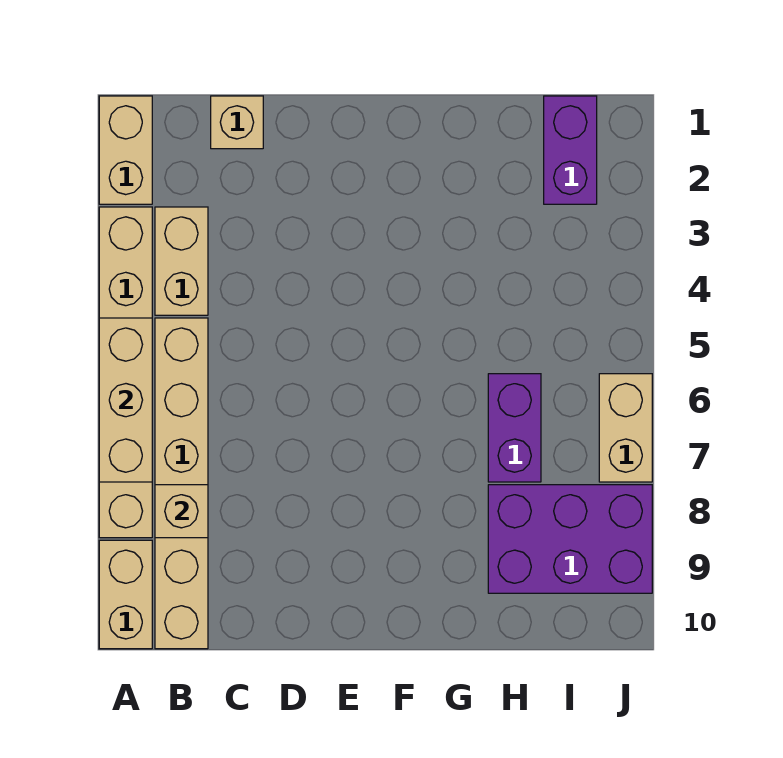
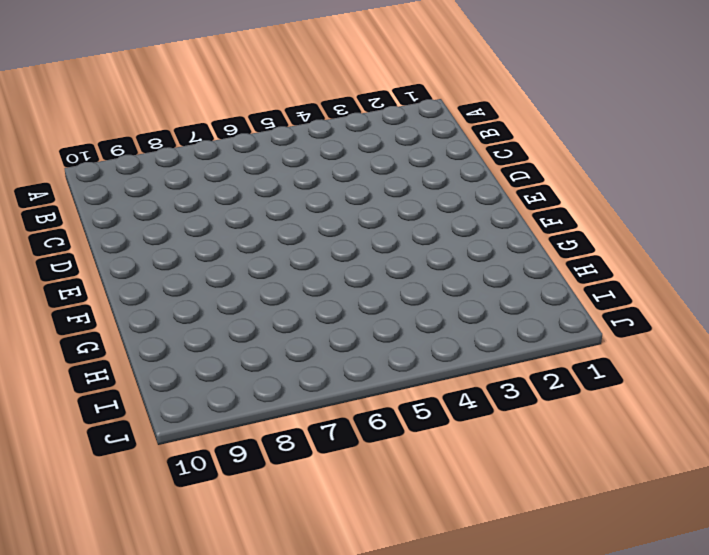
none -> tan brick A1:A2 level 1
none -> tan brick A3:A8 level 1
none -> tan brick A9:A10 level 1

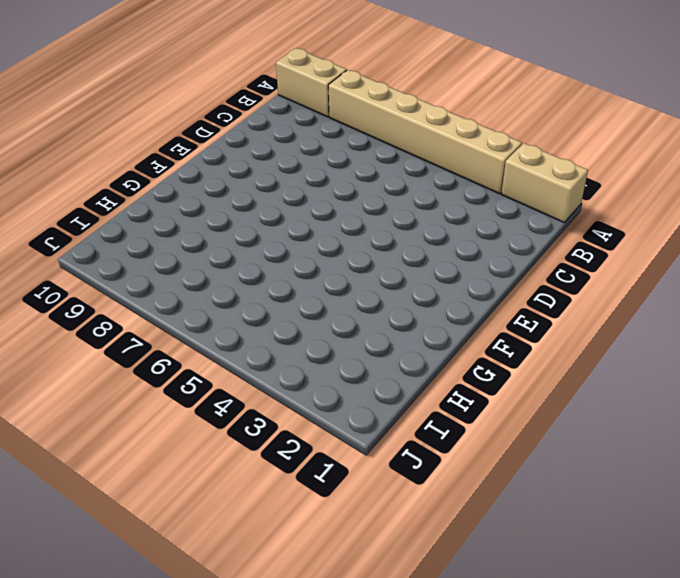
none -> tan brick B3:B4 level 1
none -> tan brick B5:B10 level 1
none -> tan brick C1 level 1

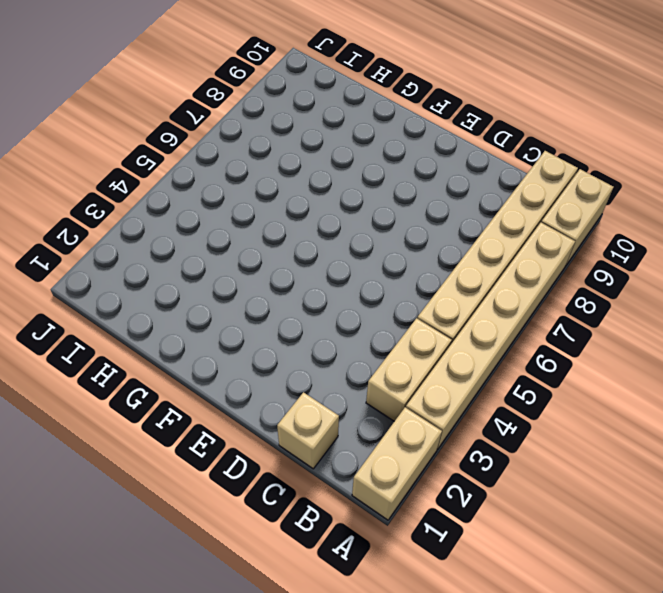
none -> purple brick H6:H7 level 1
none -> purple brick H8:J9 level 1
none -> purple brick I1:I2 level 1

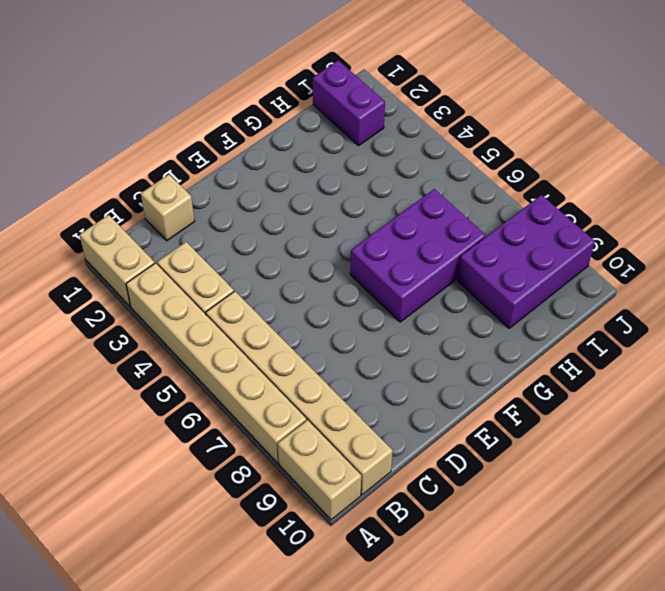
purple brick F6:H7 level 1 -> purple brick H6:H7 level 1
none -> tan brick J6:J7 level 1
none -> tan brick A5:A7 level 2
none -> tan brick B8 level 2

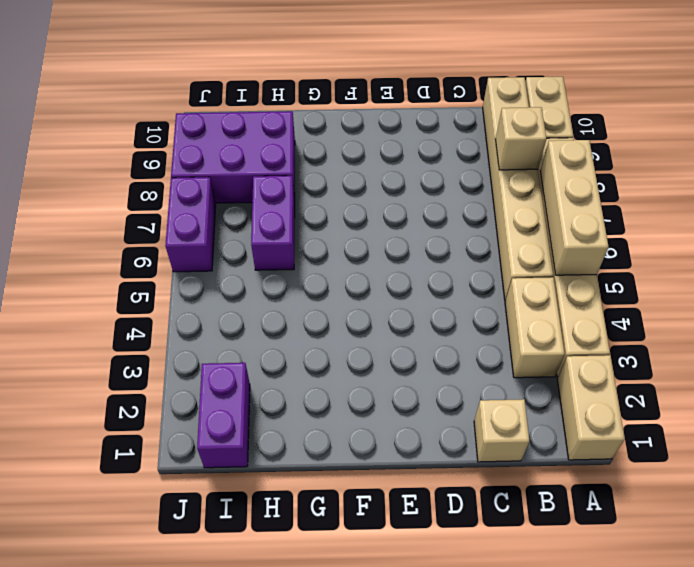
purple brick J6:J7 level 1 -> tan brick J6:J7 level 1

